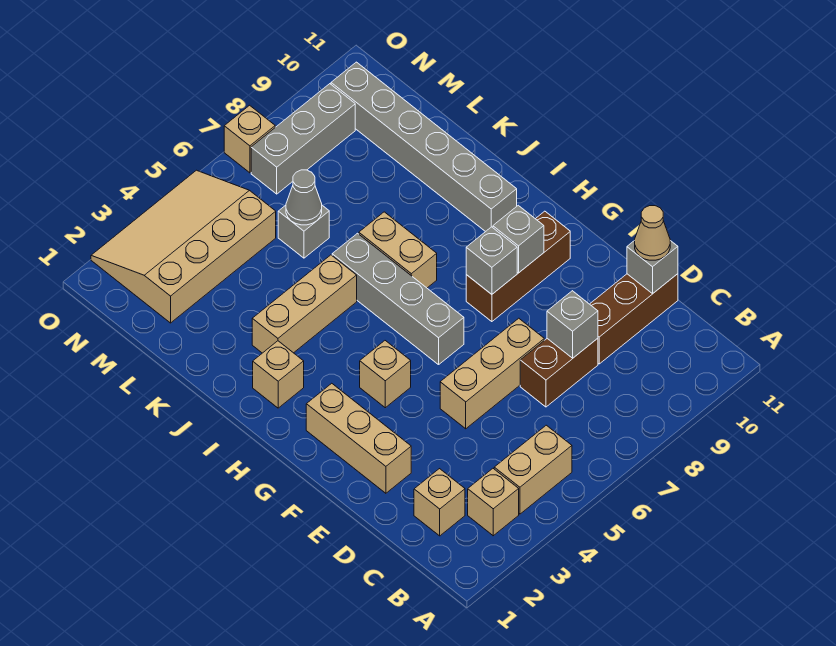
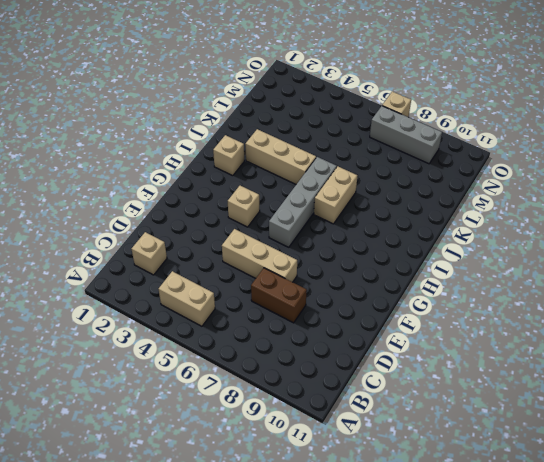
none -> tan brick B3 level 1
none -> brown brick D9:D11 level 1
none -> tan brick E2:G2 level 1

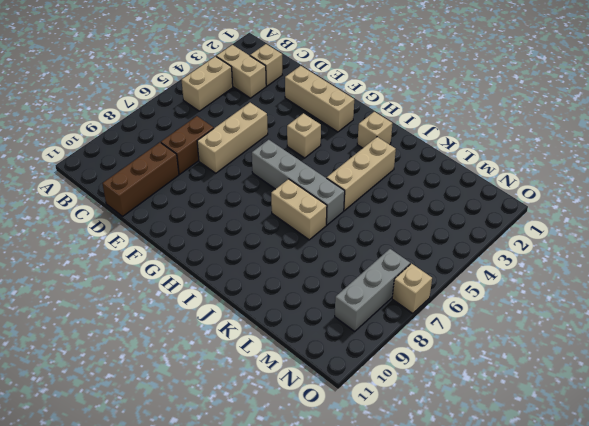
tan brick B3:C3 level 1 -> tan brick B3 level 1
none -> brown brick G8:G10 level 1
none -> grey brick I10:N10 level 1
none -> grey brick L6 level 1

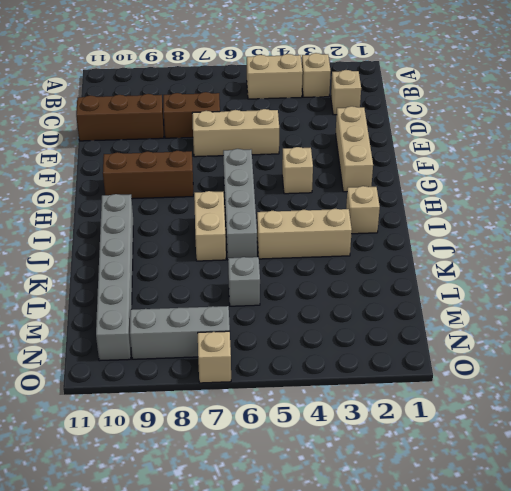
none -> tan slope M2:O5 level 1 top M
none -> grey brick D8 level 2
none -> grey brick D11 level 2

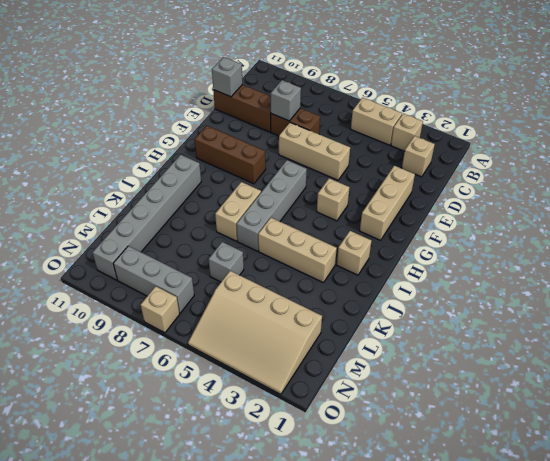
none -> grey brick G8 level 2
none -> grey brick G9 level 2
none -> grey cone L6 level 2

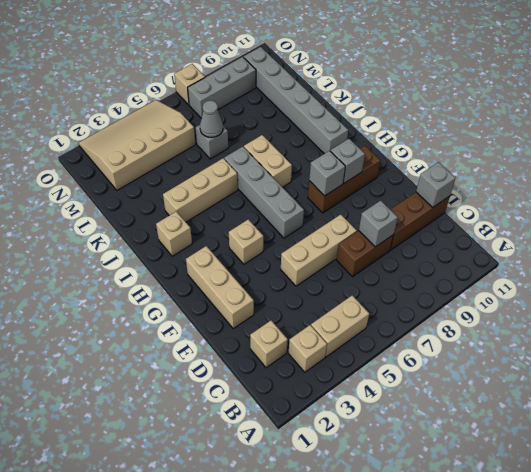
none -> tan cone D11 level 3

